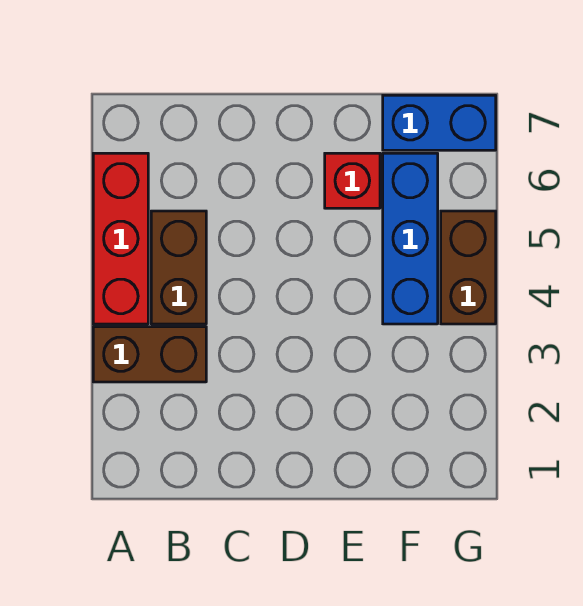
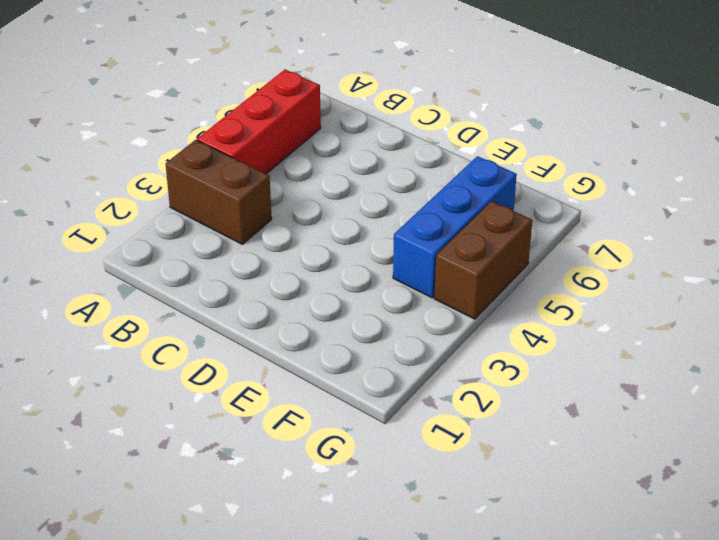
none -> brown brick B4:B5 level 1
none -> red brick E6 level 1

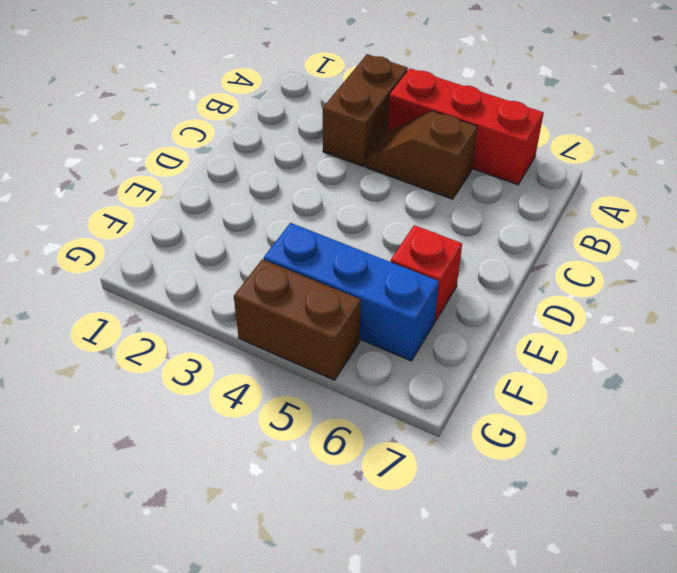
brown slope B4:B5 level 1 top 5 -> brown brick B4:B5 level 1
none -> blue brick F7:G7 level 1

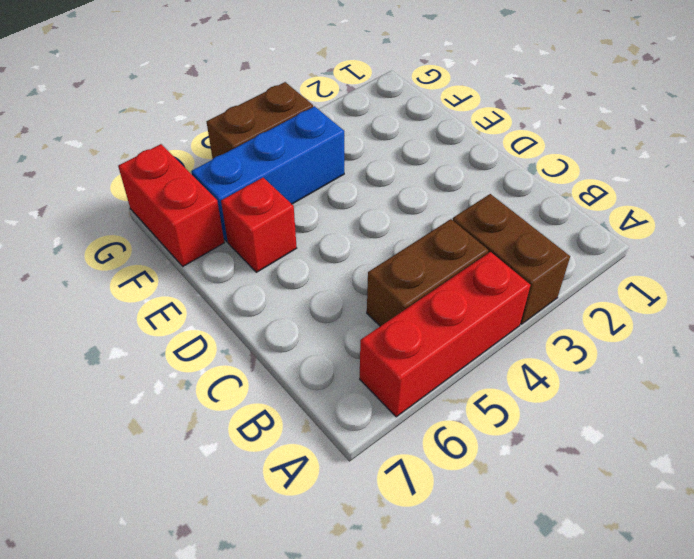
red brick F7:G7 level 1 -> blue brick F7:G7 level 1

